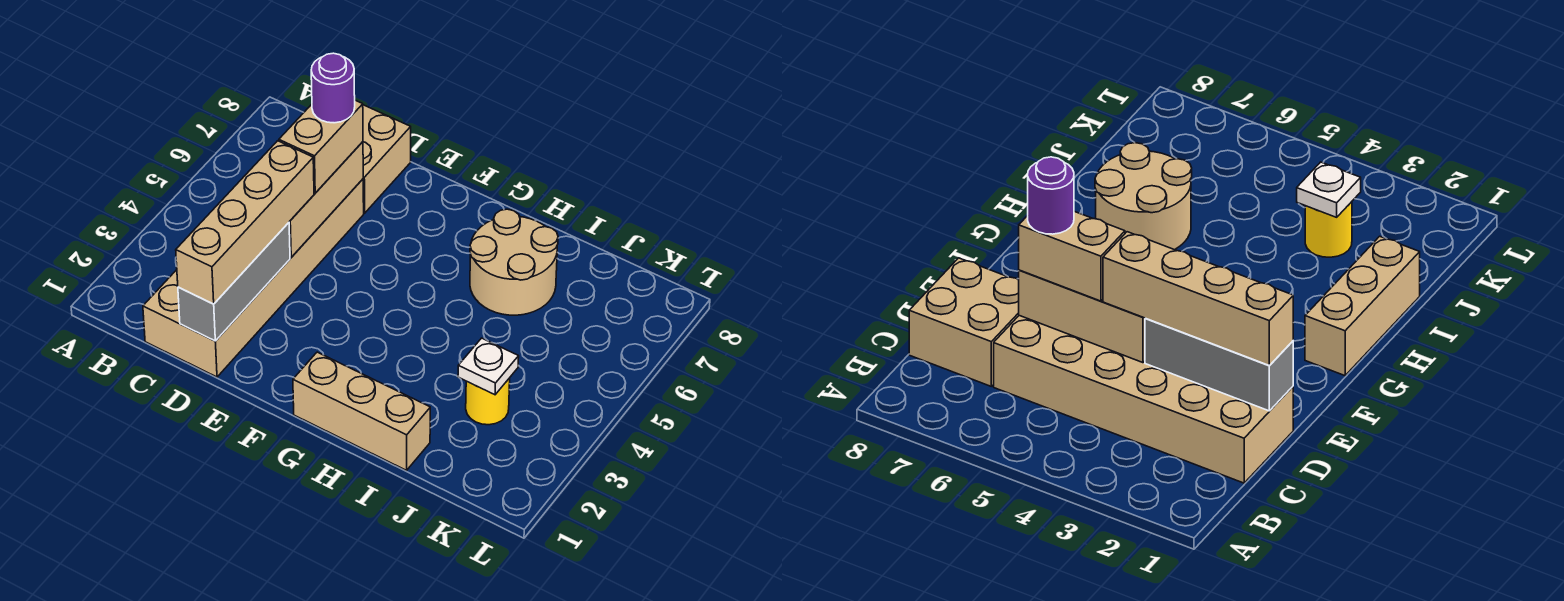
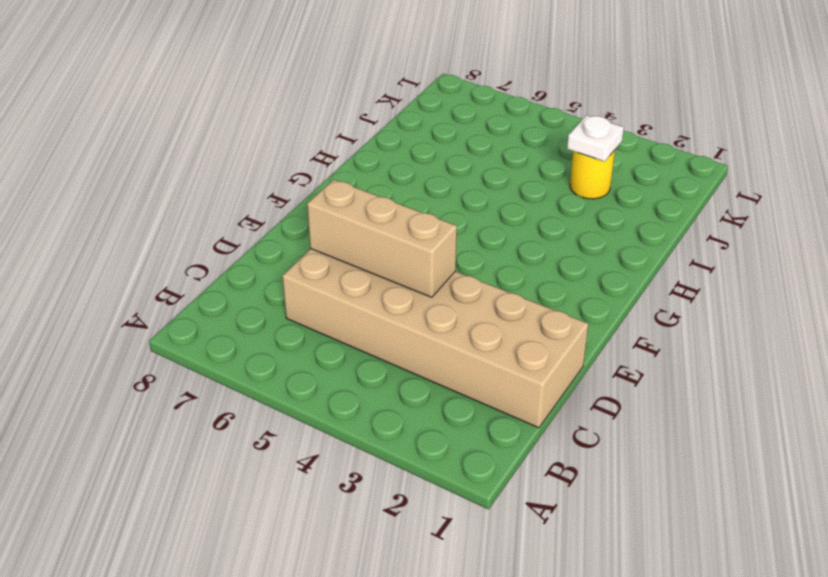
none -> tan brick C7:D8 level 1
none -> tan brick G1:I1 level 1

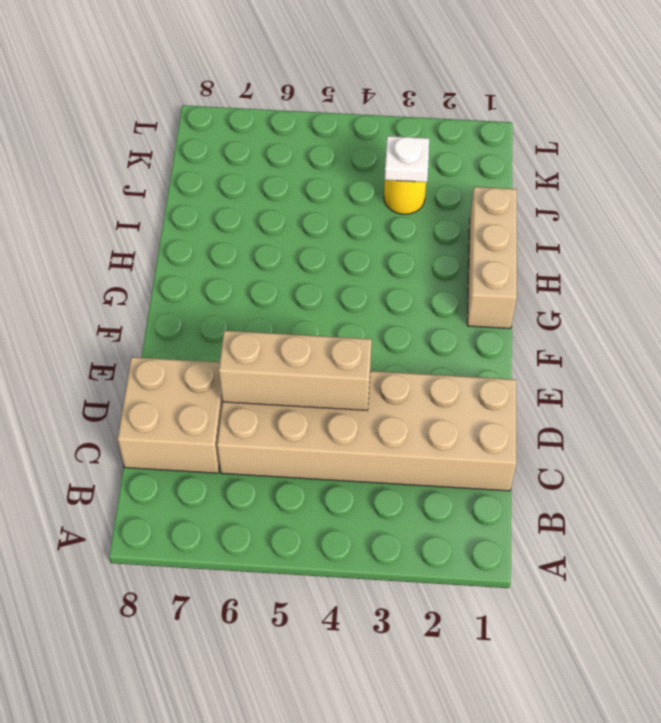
none -> tan round brick H6:I7 level 1
none -> grey brick D1:D3 level 2

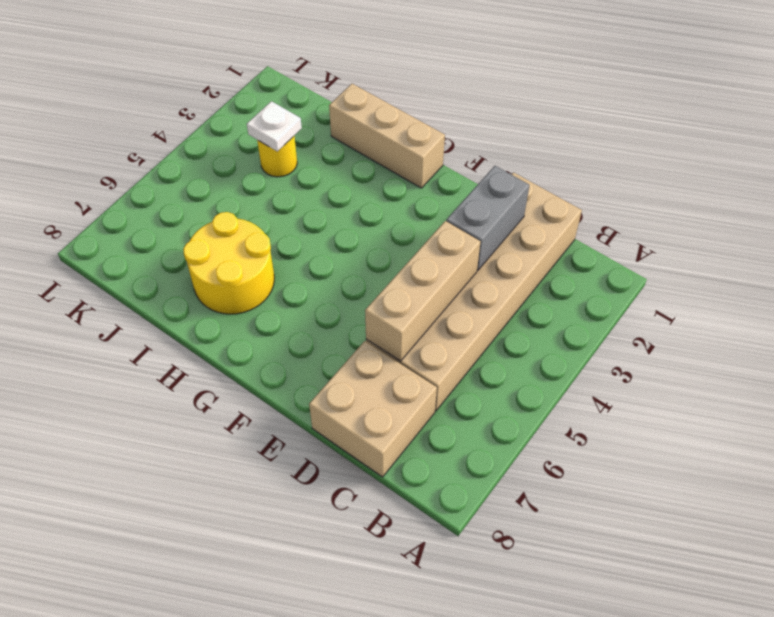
grey brick D2:D3 level 2 -> grey brick D1:D3 level 2
yellow round brick H6:I7 level 1 -> tan round brick H6:I7 level 1
none -> tan brick D1:D4 level 3
none -> tan brick D5:D6 level 3

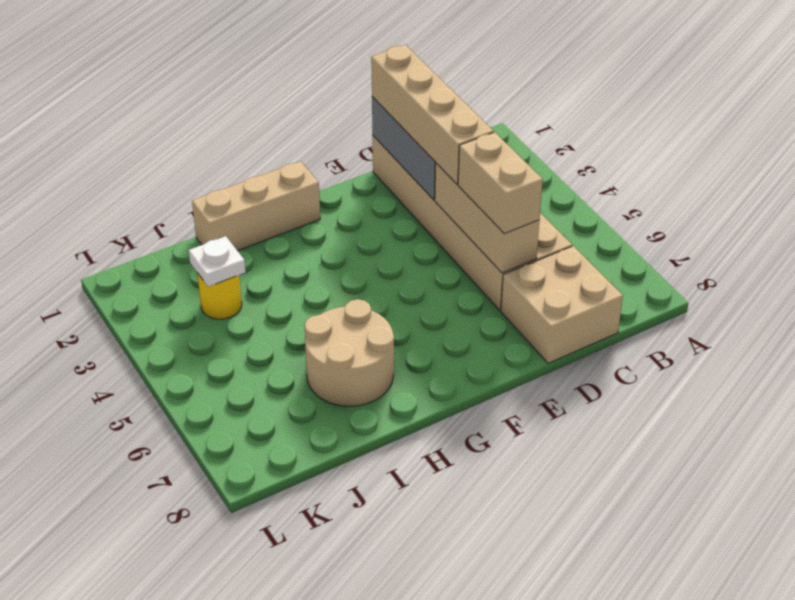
none -> purple round brick D6 level 4

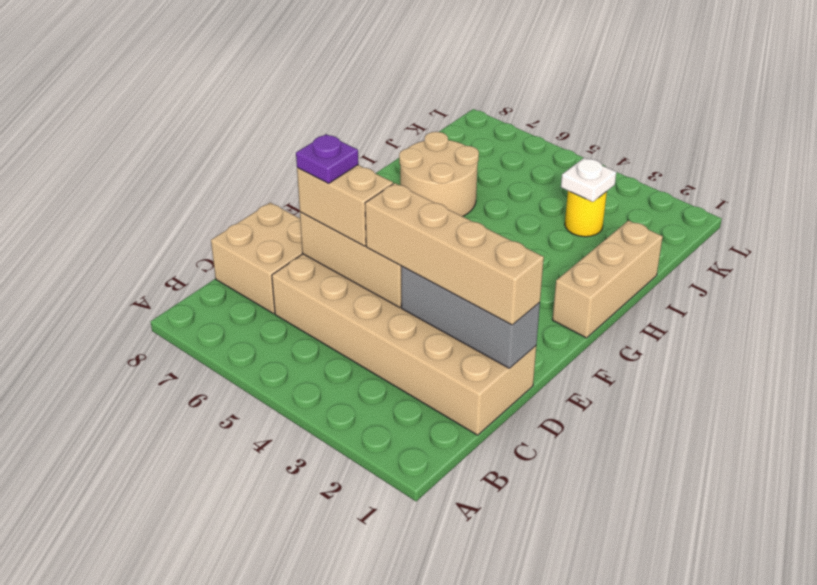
purple plate D6 level 4 -> purple round brick D6 level 4

